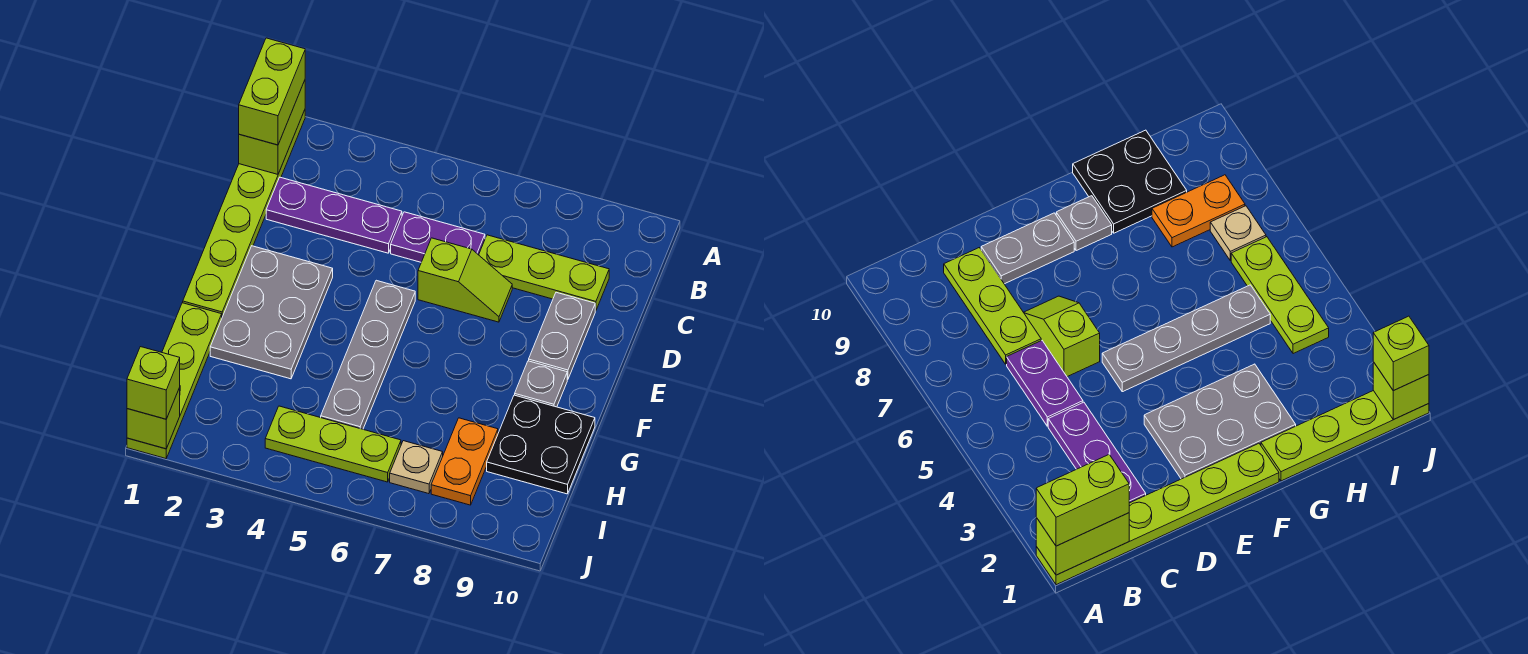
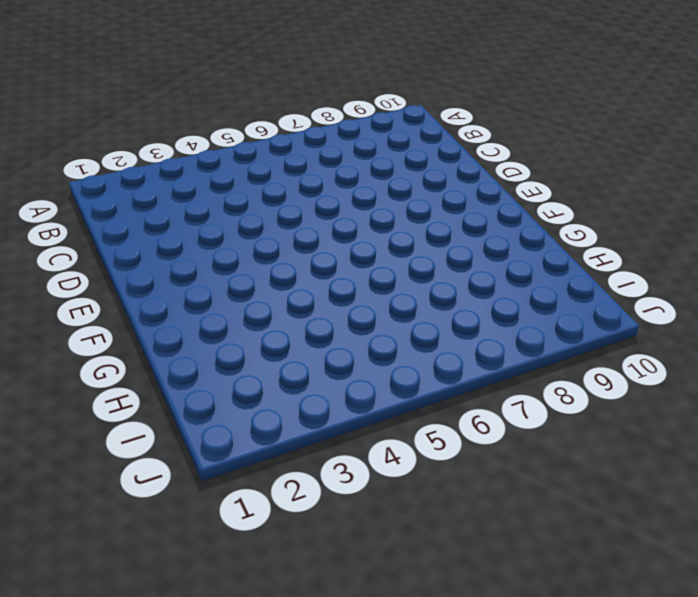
none -> lime plate A1:F1 level 1
none -> purple plate C2:C4 level 1
none -> purple plate C5:C6 level 1

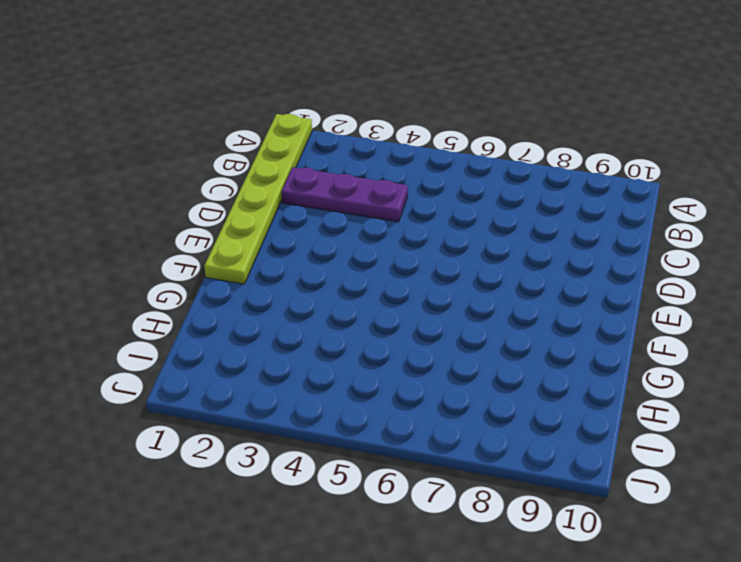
none -> purple plate C5:C6 level 1
none -> lime plate C7:C9 level 1
none -> lime slope D6:D7 level 1 top 6

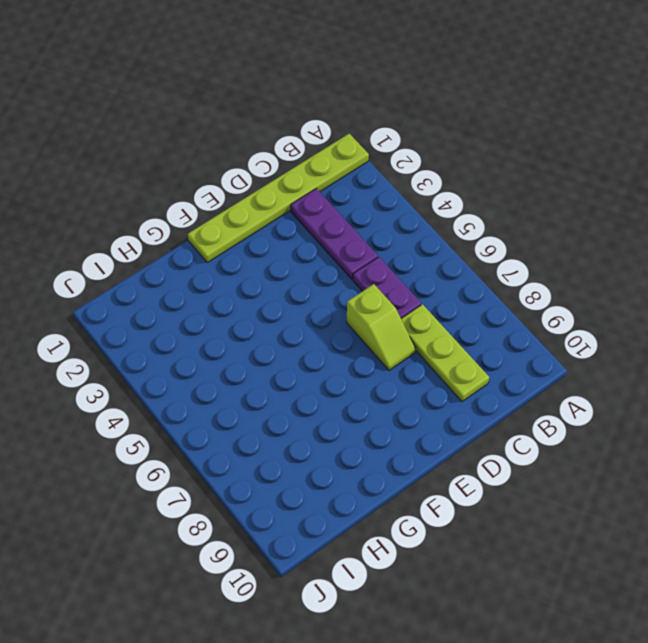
none -> grey plate D9:E9 level 1
none -> grey plate E2:G3 level 1
none -> grey plate E5:H5 level 1

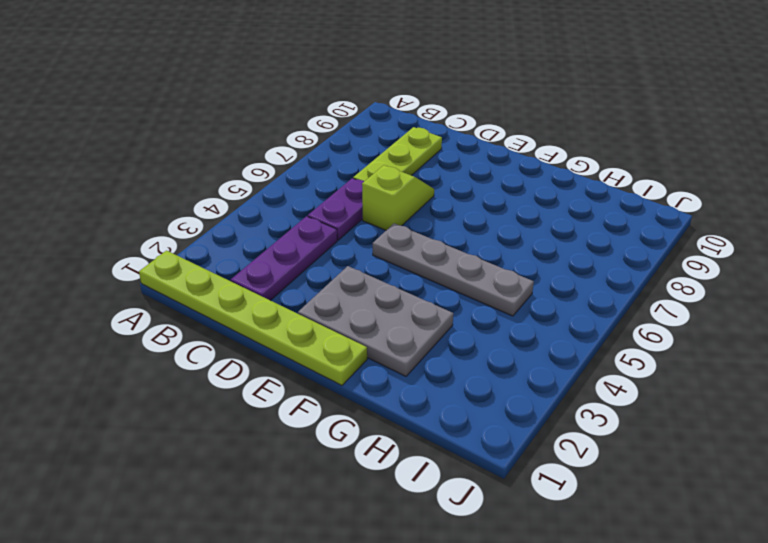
none -> grey plate D9:E9 level 1
none -> grey plate F9 level 1
none -> lime plate G1:J1 level 1

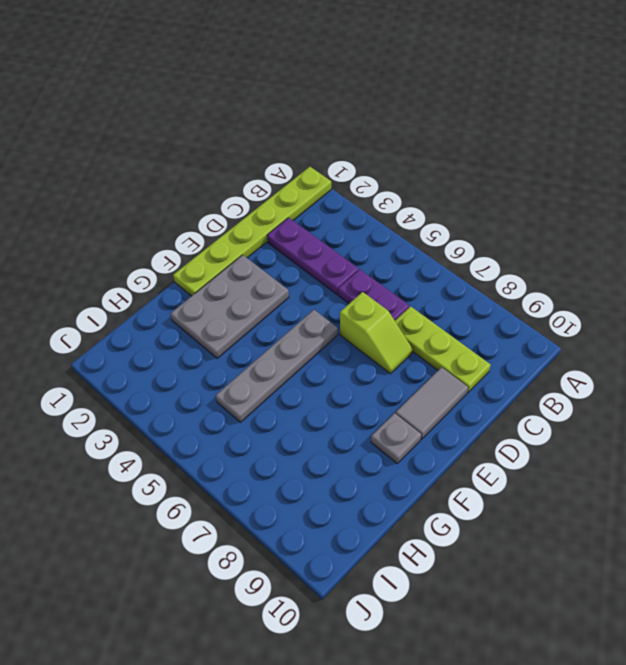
grey tile D9:E9 level 1 -> grey plate D9:E9 level 1
none -> lime plate G1:J1 level 1
none -> black plate G9:H10 level 1
none -> orange plate H8:I8 level 1

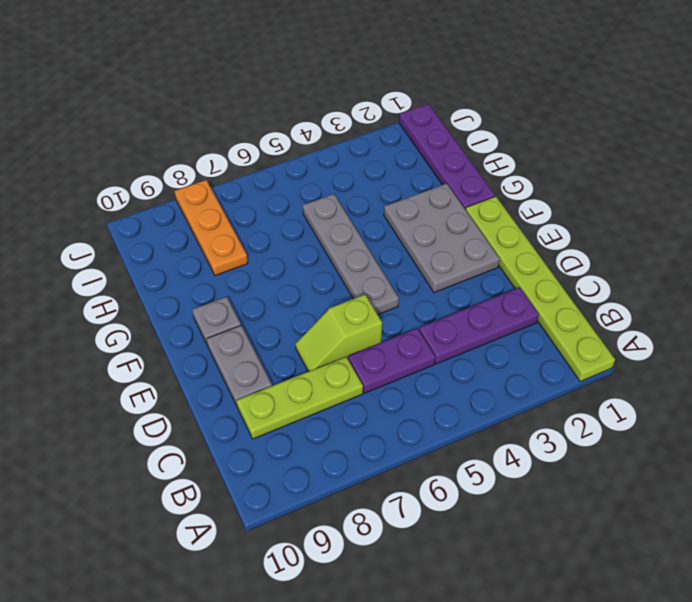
purple plate G1:J1 level 1 -> lime plate G1:J1 level 1
orange plate H8:J8 level 1 -> orange plate H8:I8 level 1
none -> black plate G9:H10 level 1
none -> lime plate I4:I6 level 1
none -> tan plate I7 level 1

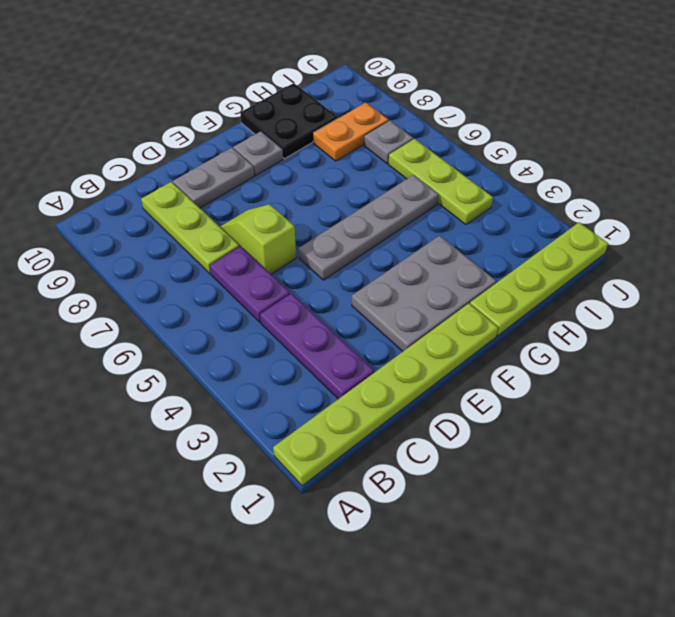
grey plate I7 level 1 -> tan plate I7 level 1
none -> lime brick A1:B1 level 2
none -> lime brick J1 level 2
none -> lime brick A1:B1 level 3

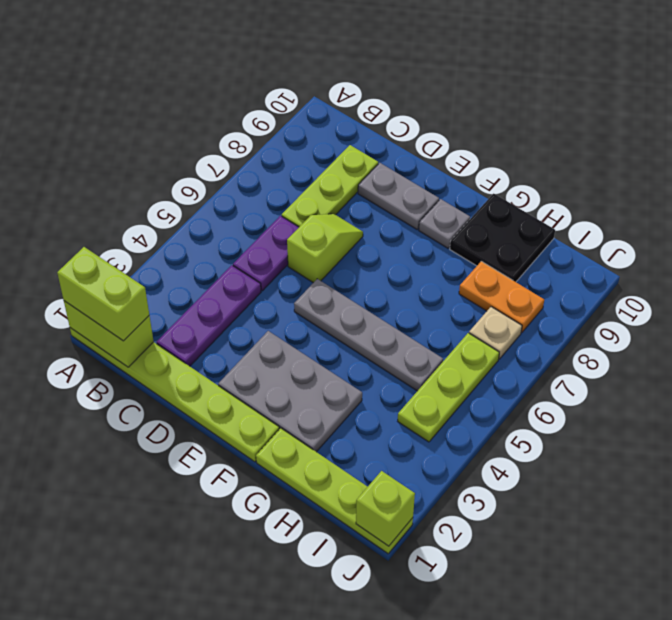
none -> lime brick J1 level 3

